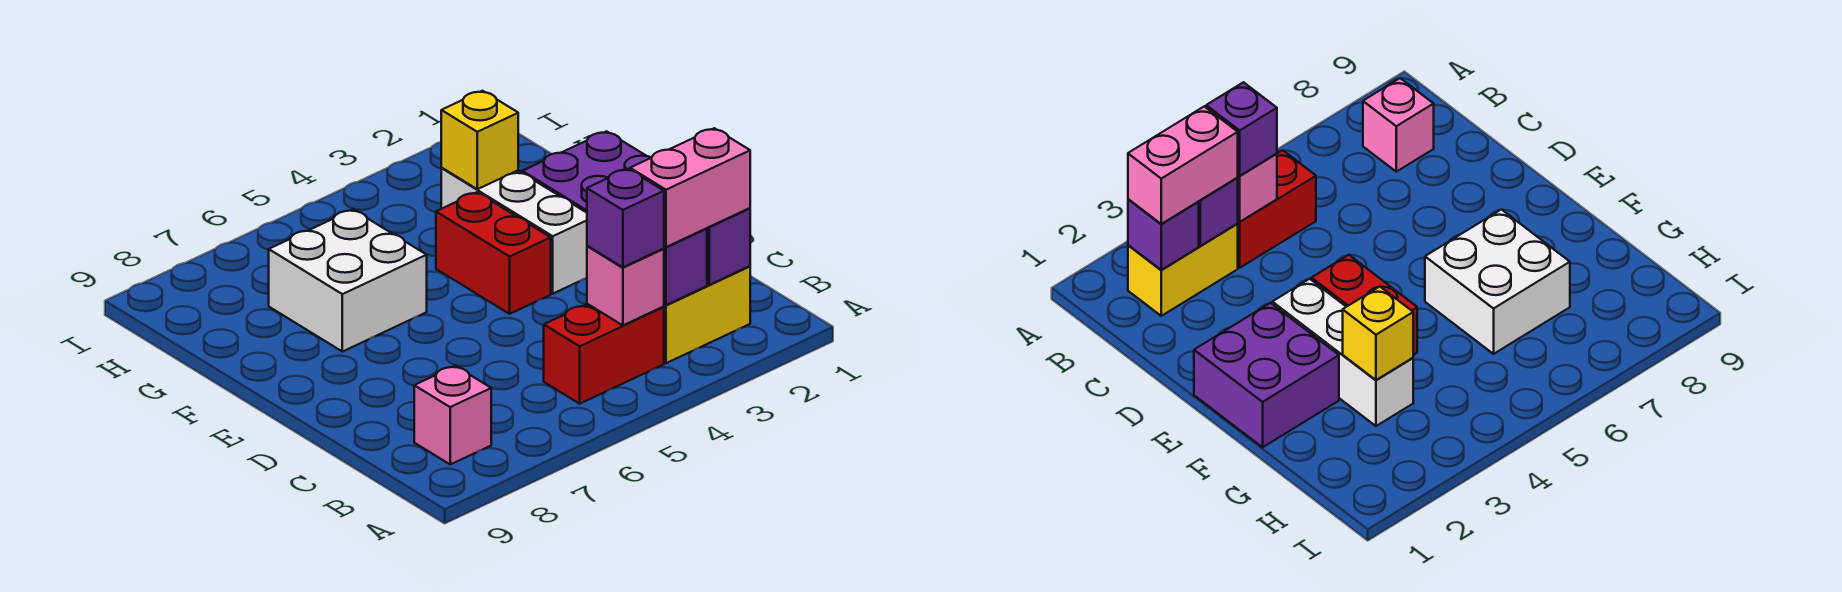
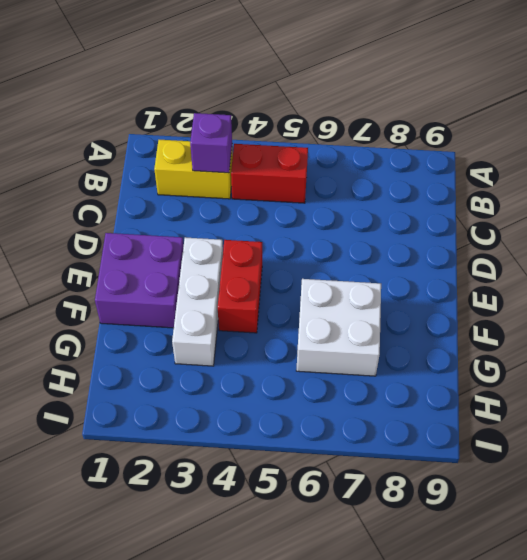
none -> pink brick B8 level 1
none -> purple brick B2 level 2
none -> pink brick B4 level 2

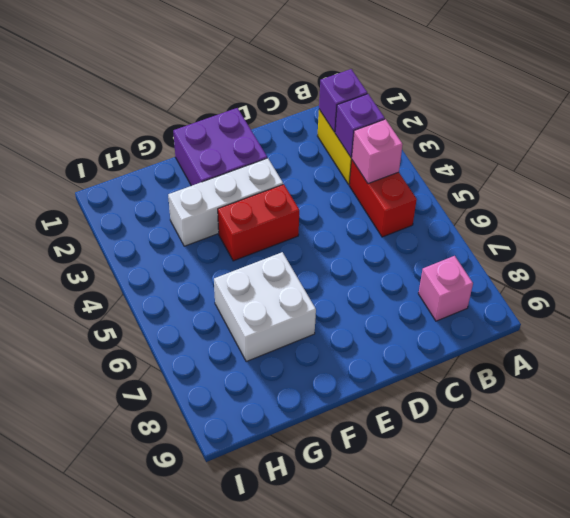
none -> yellow brick G3 level 2
none -> pink brick B2:B3 level 3
none -> purple brick B4 level 3

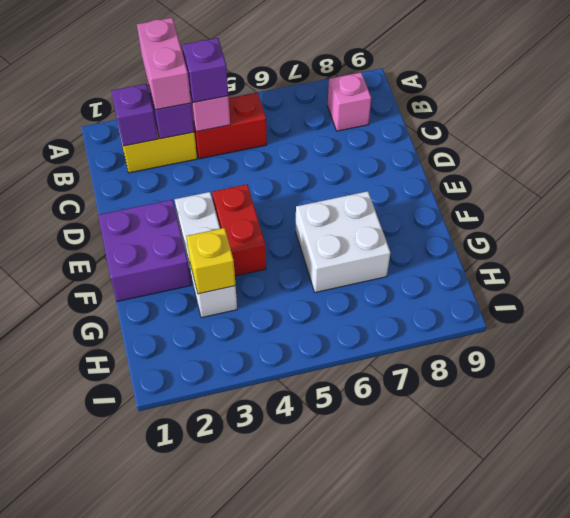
pink brick A3:B3 level 3 -> pink brick B2:B3 level 3

